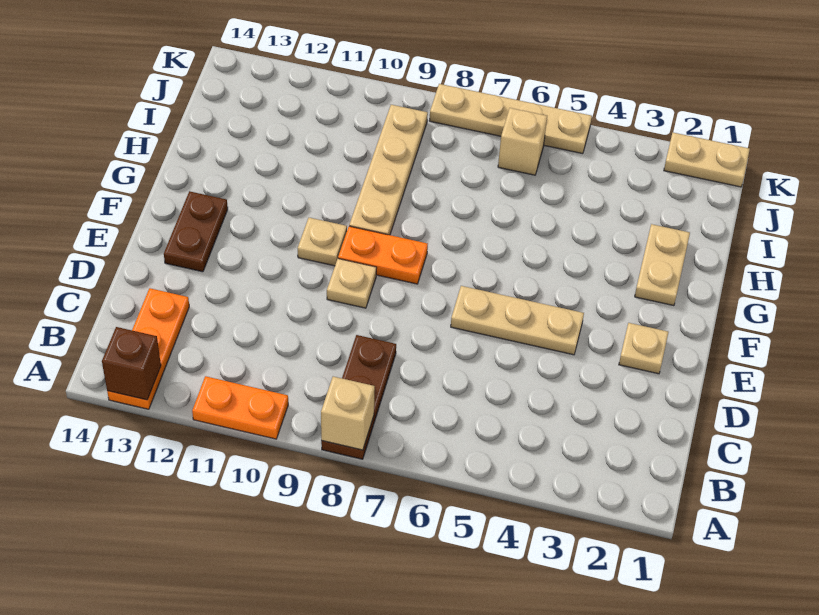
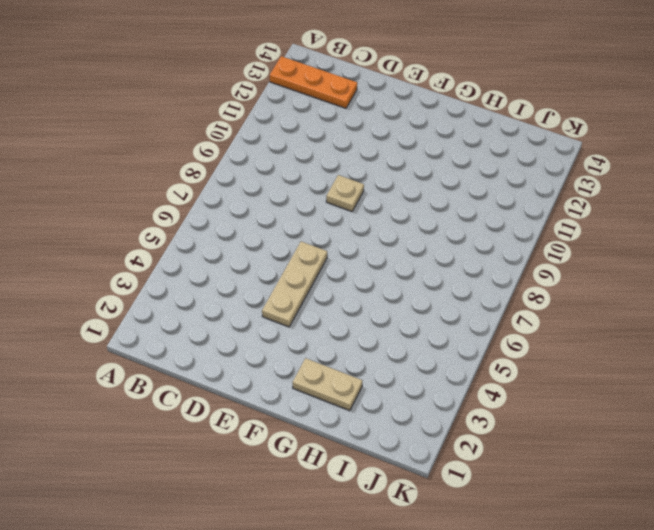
none -> brown plate A8:C8 level 1
none -> orange plate A10:A11 level 1
none -> tan plate E2 level 1

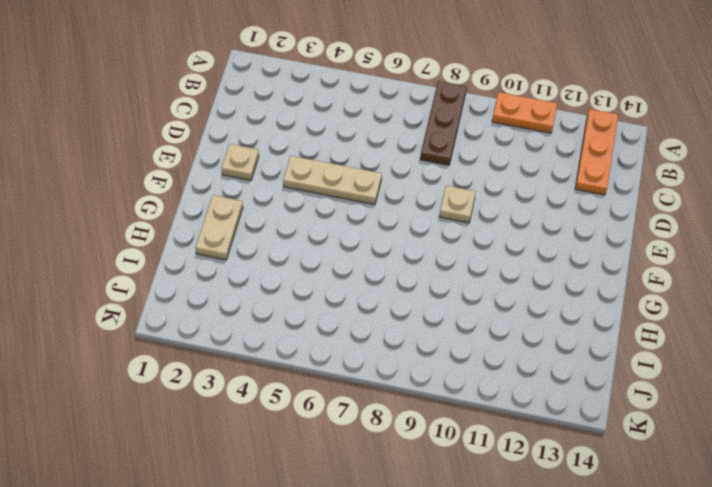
none -> brown plate E13:F13 level 1
none -> orange plate F8:F9 level 1
none -> tan plate F10 level 1

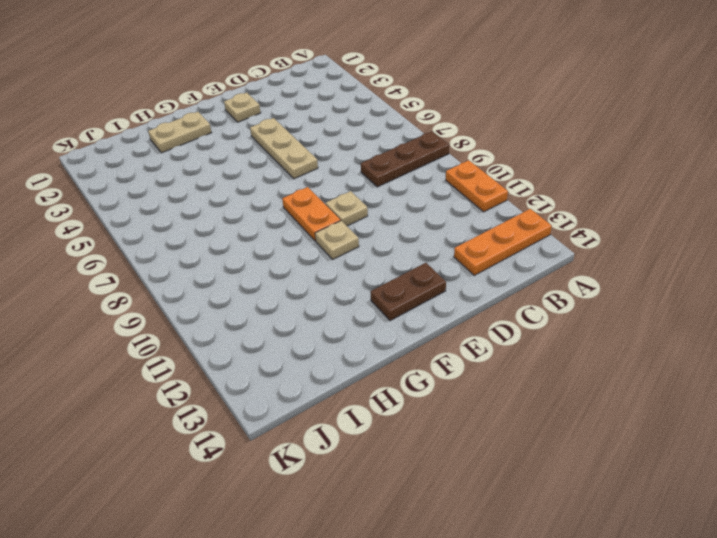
none -> tan plate G9:J9 level 1
none -> tan brick J6 level 1
none -> tan plate K1:K2 level 1

